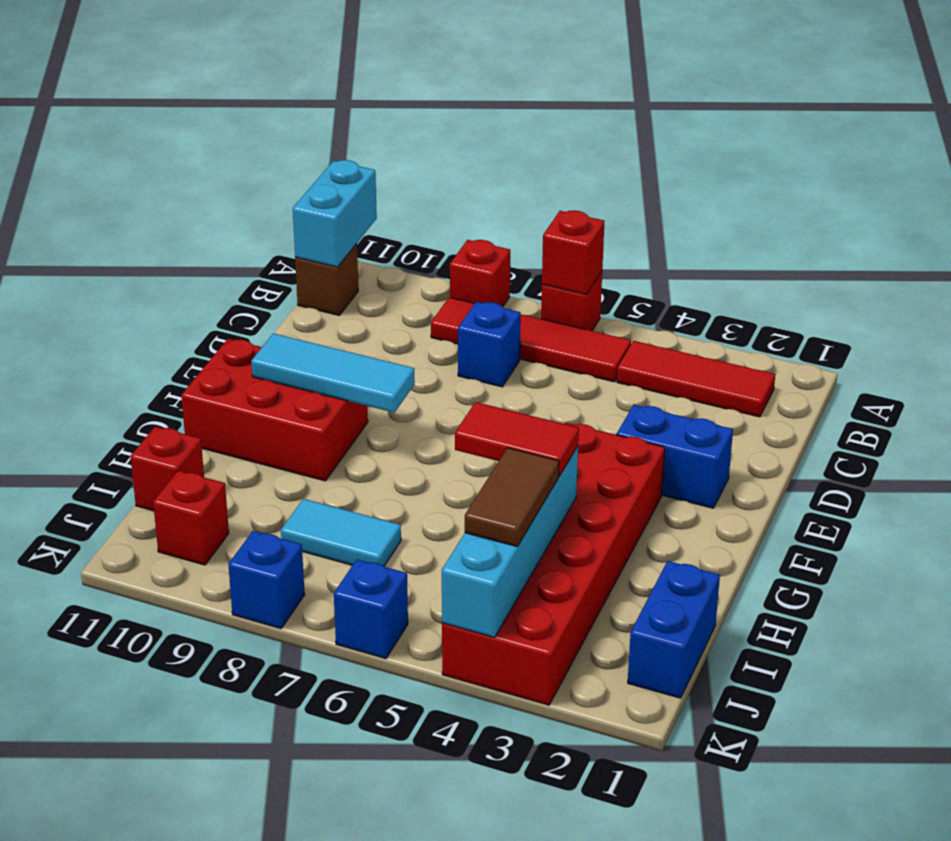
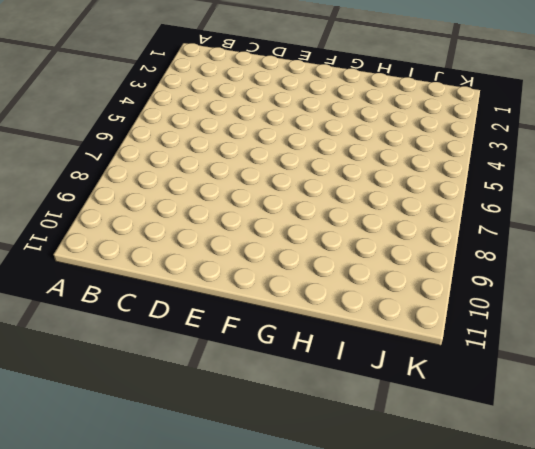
none -> red brick A6 level 1
none -> red brick A8 level 1
none -> red tile B2:B4 level 1

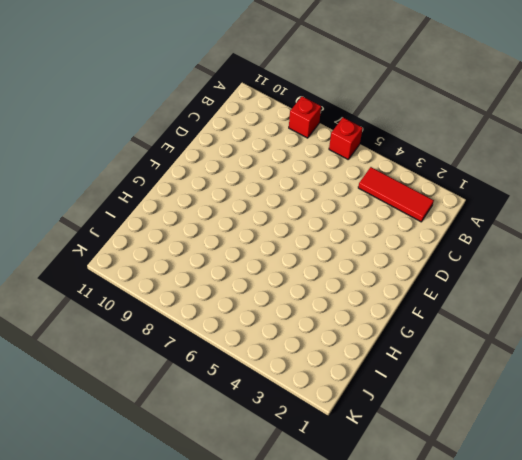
none -> red tile B5:B8 level 1
none -> brown brick B11 level 1
none -> blue brick C7 level 1

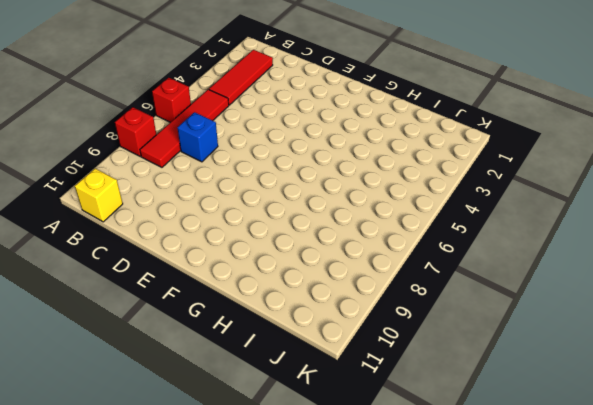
yellow brick B11 level 1 -> brown brick B11 level 1
none -> blue brick E2:E3 level 1
none -> red brick F3:K4 level 1
none -> red brick F9:G11 level 1

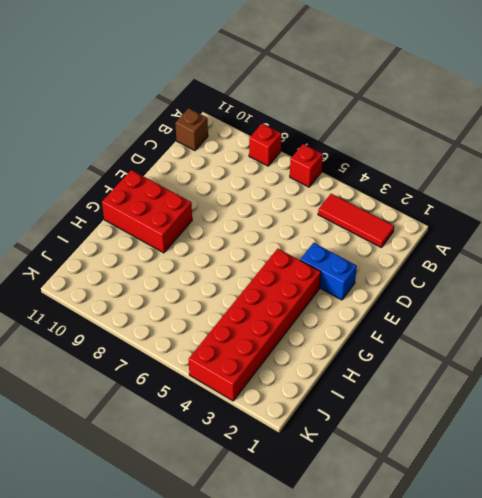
none -> red tile B5:B8 level 1
none -> blue brick C7 level 1
none -> blue brick I1:J1 level 1

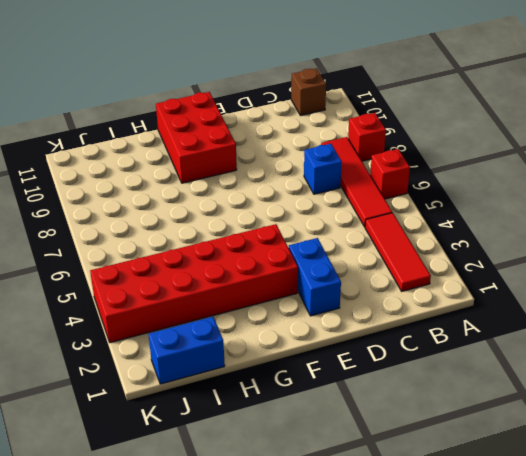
none -> cyan tile I7:I8 level 1
none -> red brick I11 level 1
none -> red brick J10 level 1

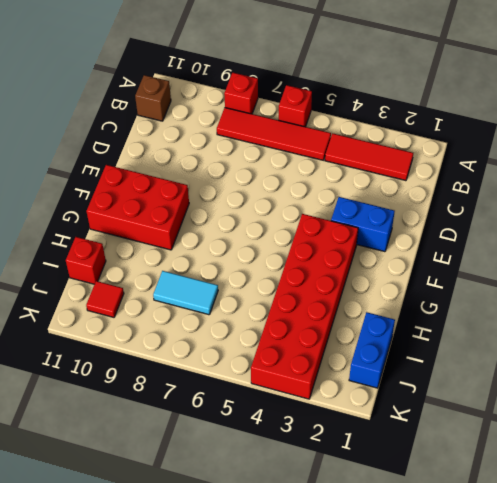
red tile J10 level 1 -> red brick J10 level 1
none -> blue brick C7 level 1
none -> blue brick K6 level 1
none -> blue brick K8 level 1

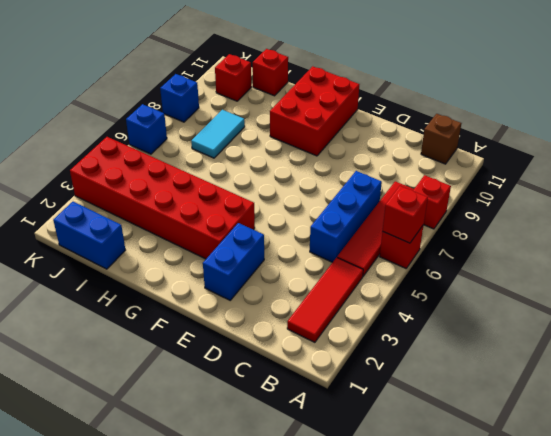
blue brick C5:C7 level 1 -> blue brick C7 level 1
none -> cyan brick A11:B11 level 2
none -> cyan tile F8:F10 level 2
none -> cyan brick H4:K4 level 2

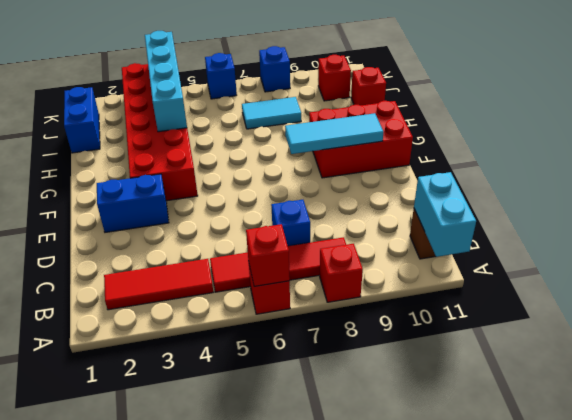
none -> red tile H4:H5 level 3
none -> brown tile I4:J4 level 3

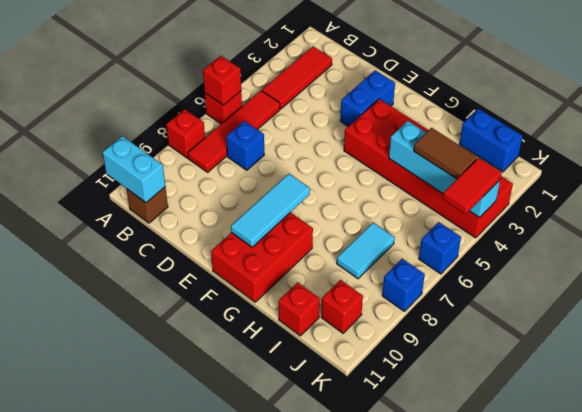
red tile K4:K5 level 3 -> red tile H4:H5 level 3

